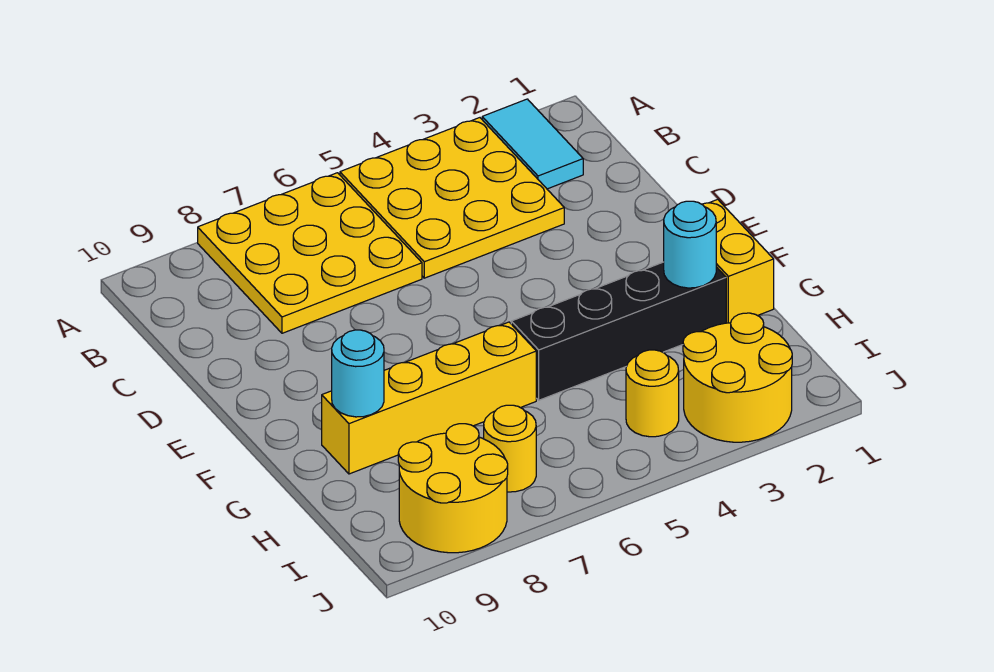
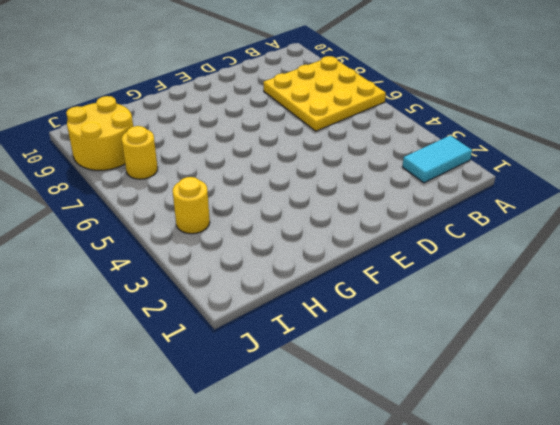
none -> yellow plate A3:C5 level 1
none -> yellow brick F1:G1 level 1
none -> black brick G2:G5 level 1

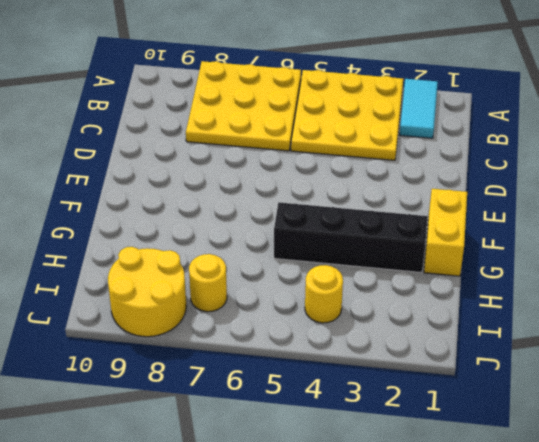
none -> yellow brick G6:G9 level 1
none -> yellow round brick I2:J3 level 1
none -> cyan round brick G2 level 2

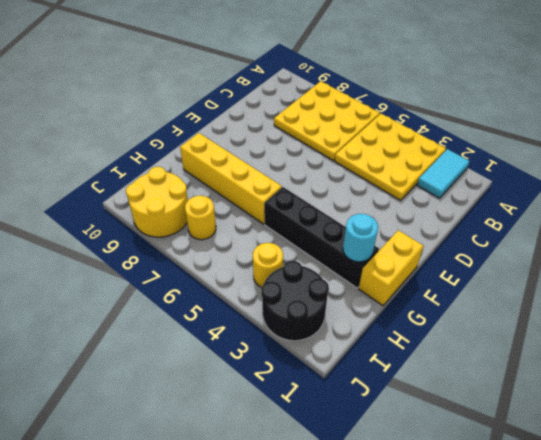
black round brick I2:J3 level 1 -> yellow round brick I2:J3 level 1
none -> cyan round brick G9 level 2

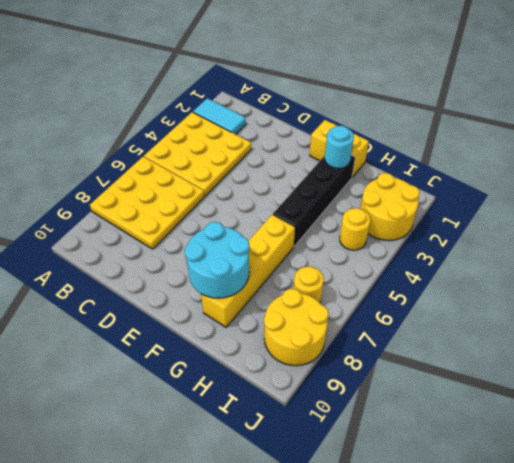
cyan round brick F8:G9 level 2 -> cyan round brick G9 level 2

